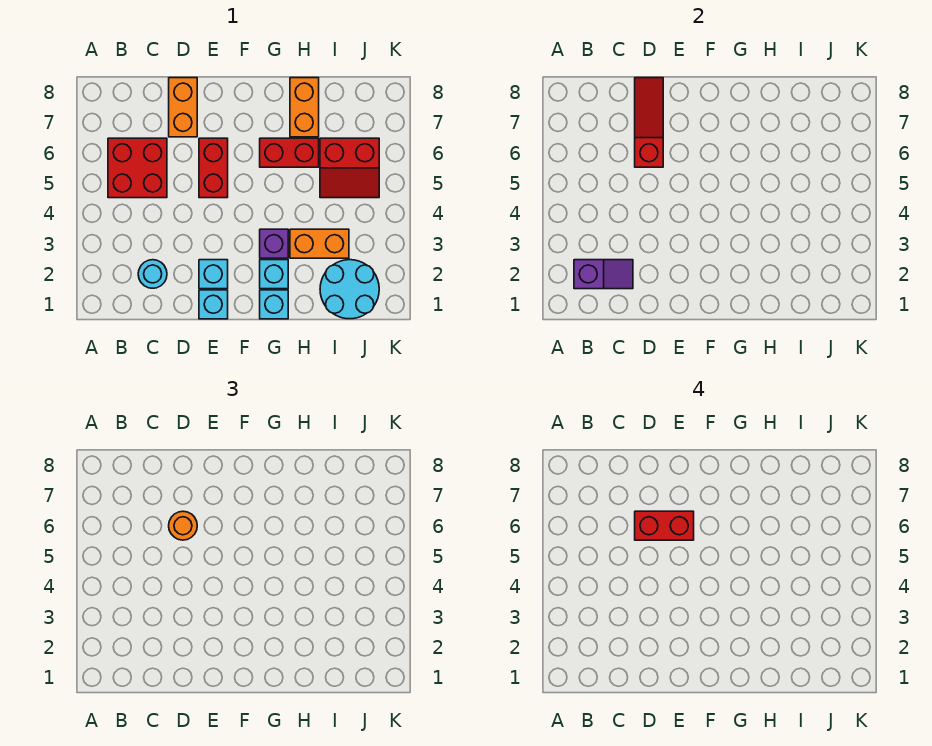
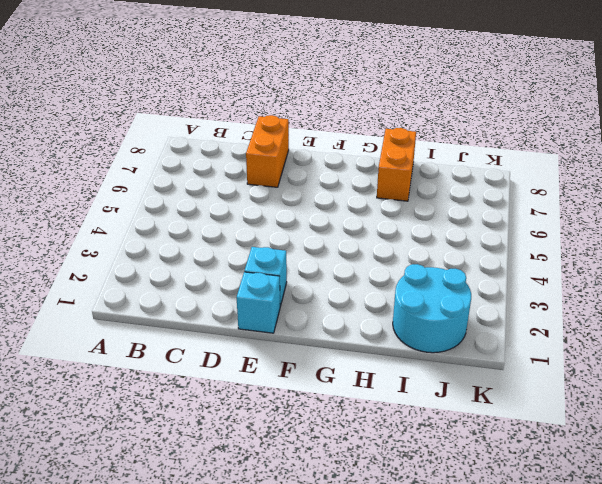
none -> red brick B5:C6 level 1
none -> cyan round brick C2 level 1
none -> red brick E5:E6 level 1

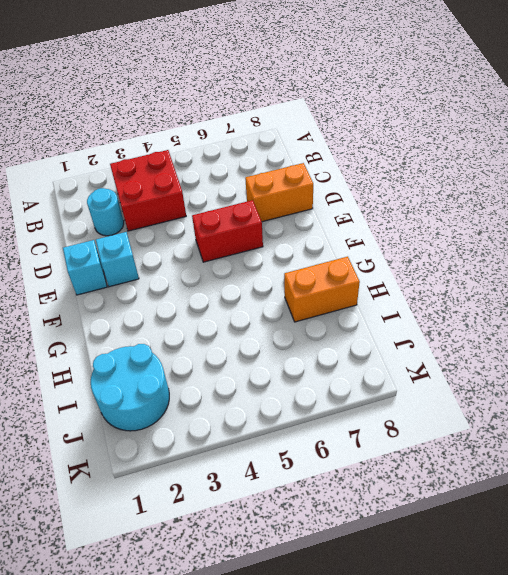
red brick B3:C4 level 1 -> red brick B5:C6 level 1
none -> cyan brick G1 level 1
none -> cyan brick G2 level 1
none -> purple brick G3 level 1

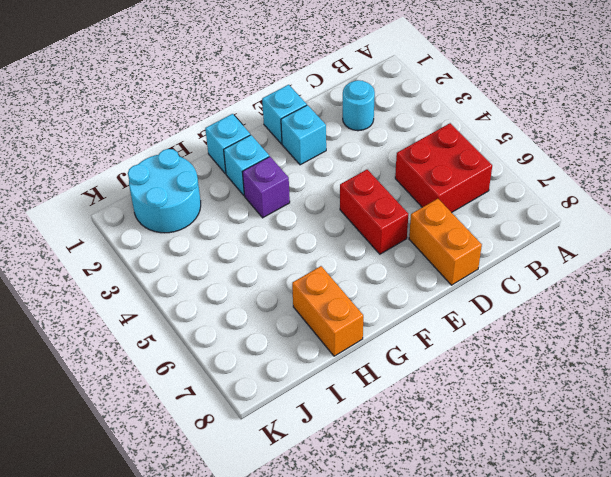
none -> red brick G6:H6 level 1
none -> orange brick H3:I3 level 1
none -> red slope I5:J6 level 1 top 6

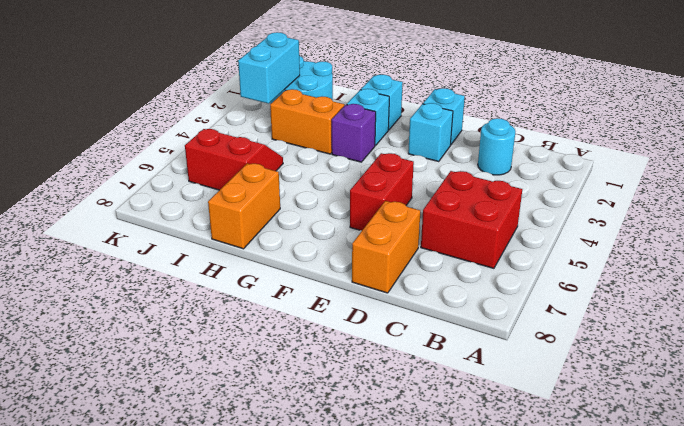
cyan brick J2:J3 level 2 -> none
none -> red brick G6:H6 level 1
none -> purple slope B2:C2 level 2 top B
none -> red slope D6:D8 level 2 top 6

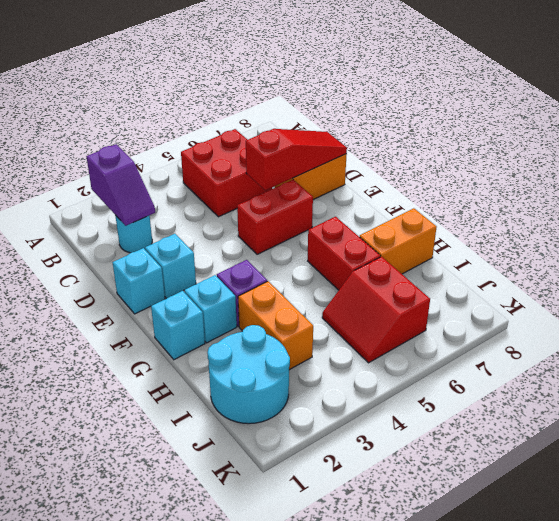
none -> orange round brick D6 level 3
none -> red brick D6:E6 level 4

